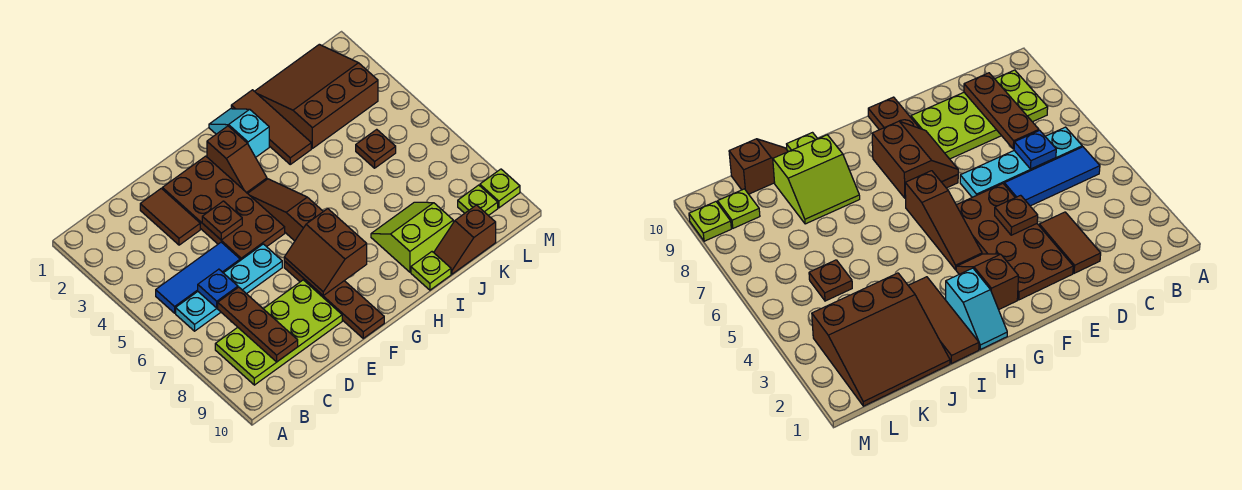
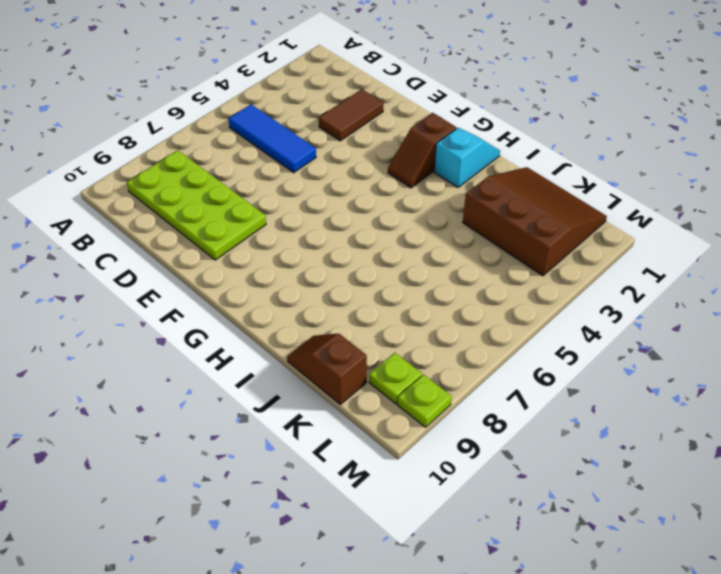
none -> cyan plate B6:E6 level 1
none -> brown plate E2:F5 level 1
none -> brown plate F7:F10 level 1

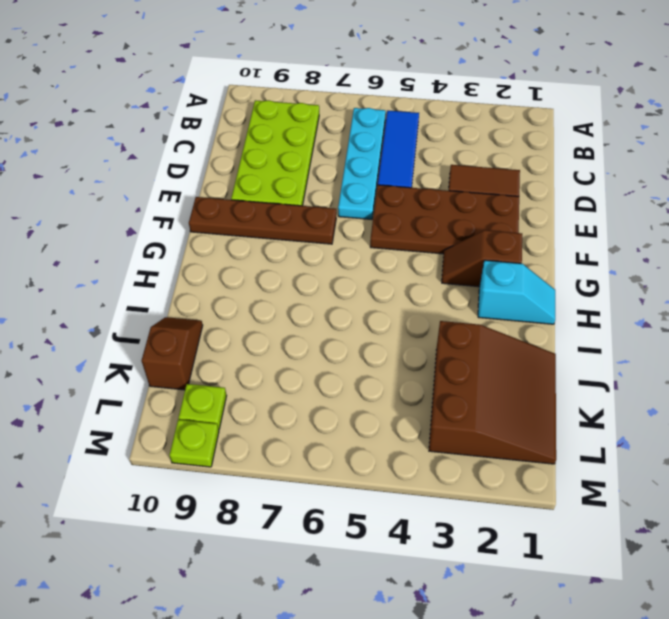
none -> brown slope G4:G6 level 1 top 6
none -> brown tile I1:I3 level 1
none -> lime slope I8:J9 level 1 top 9

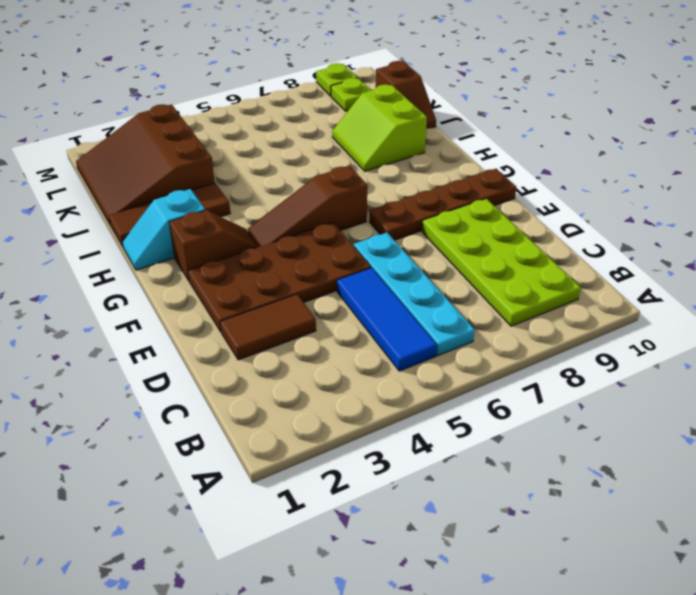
none -> lime plate I10 level 1
none -> brown plate K5 level 1
none -> blue plate C6 level 2

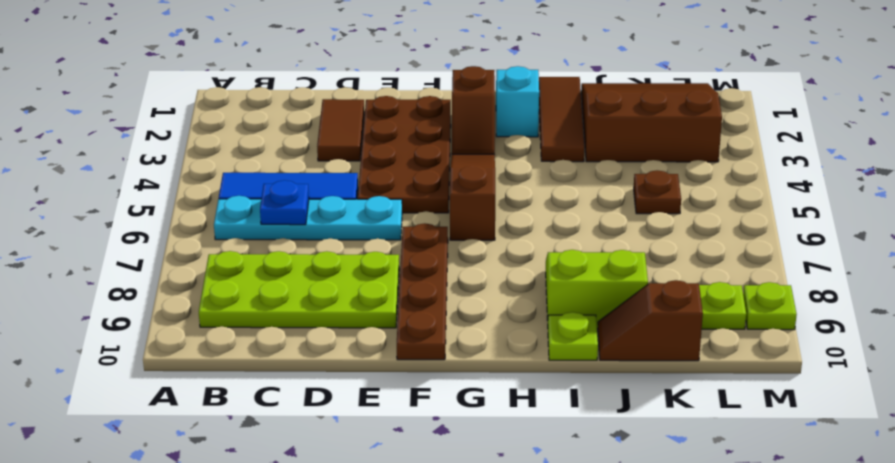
none -> brown plate C7:C9 level 2
none -> brown plate E4 level 2
none -> brown slope F7:G8 level 2 top G

